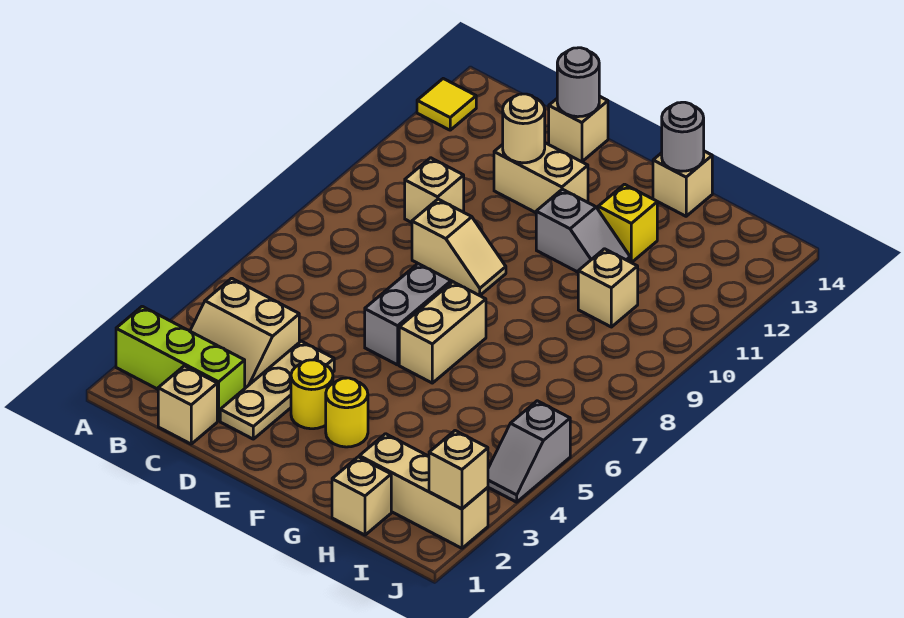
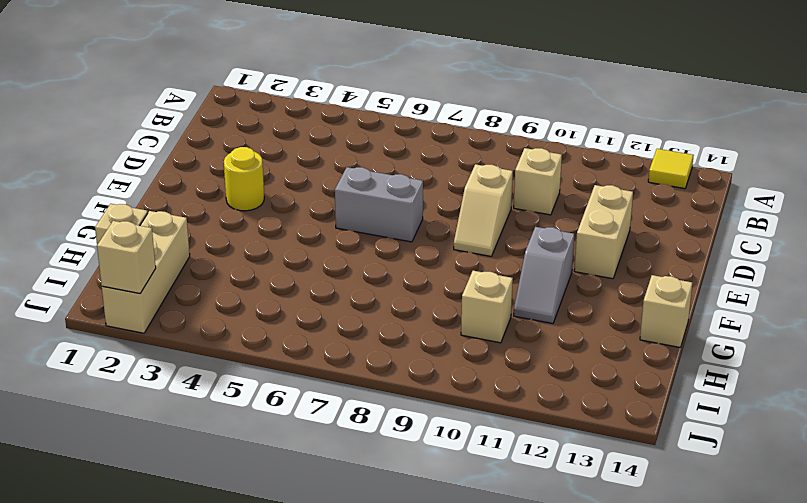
none -> lime brick A2:C2 level 1
none -> tan slope B3:C4 level 1 top 4
none -> tan brick C1 level 1

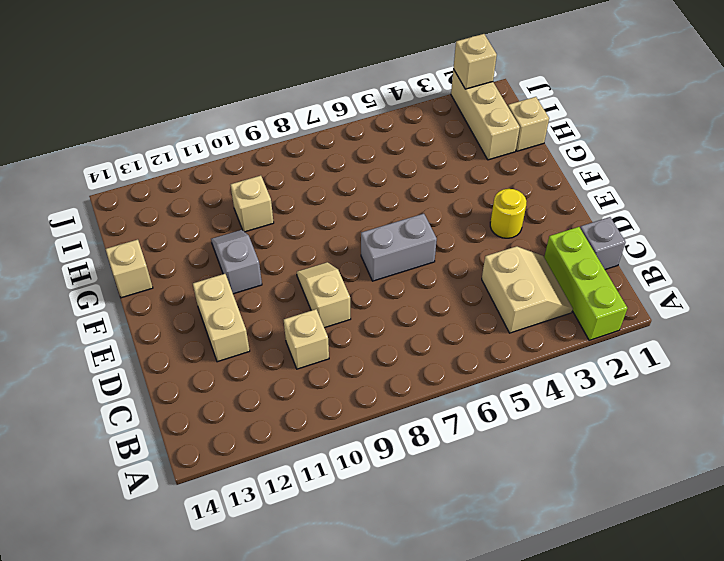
grey brick C1 level 1 -> tan brick C1 level 1
none -> yellow tile A13 level 1
none -> tan plate D2:D4 level 1
none -> tan brick D14 level 1

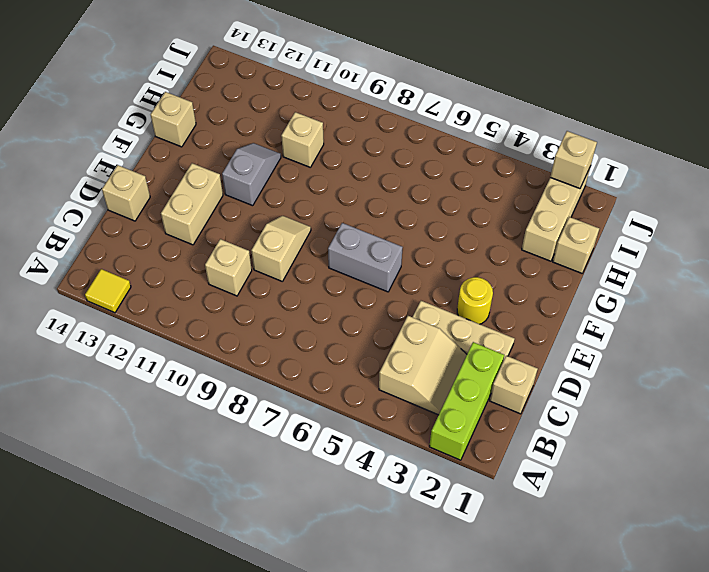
none -> yellow round brick F3 level 1
none -> tan brick F6:F7 level 1
none -> yellow brick G12 level 1

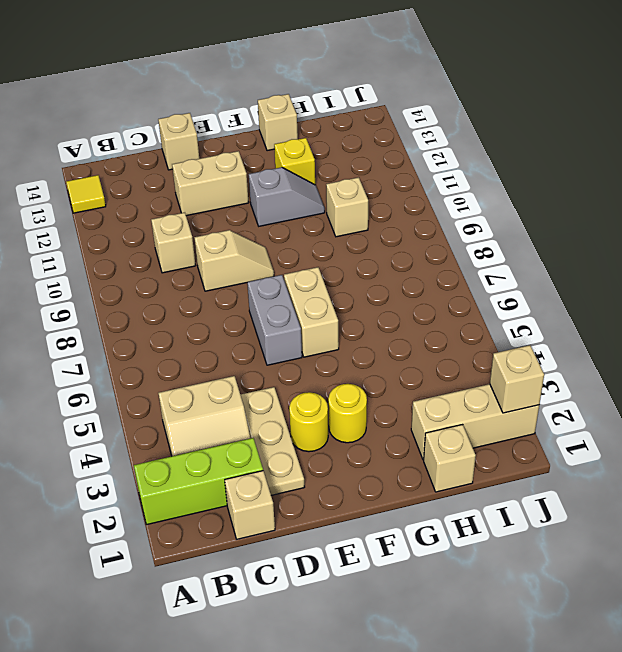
none -> grey slope J4:J5 level 1 top 5
none -> tan round brick D12 level 2
none -> grey round brick D14 level 2

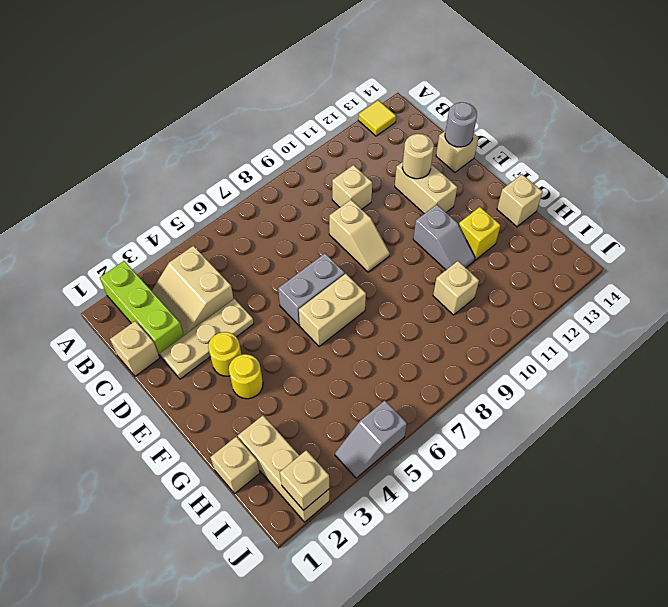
none -> grey round brick G14 level 2

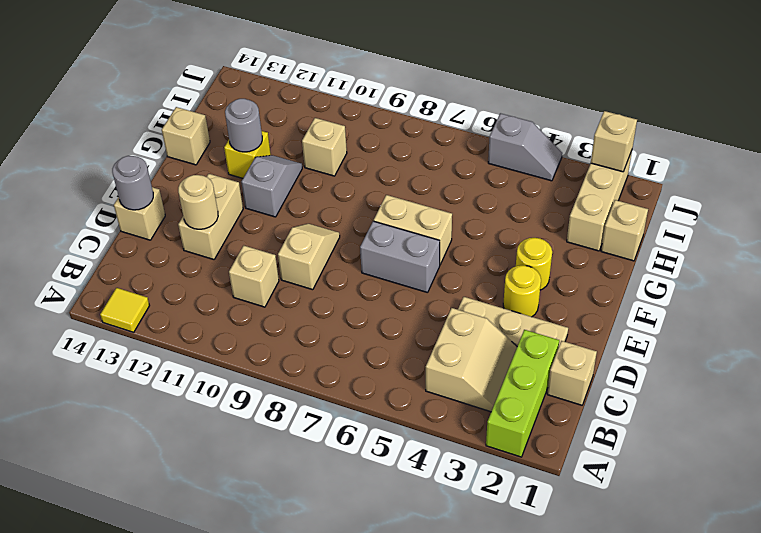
grey round brick G12 level 2 -> grey round brick G14 level 2

